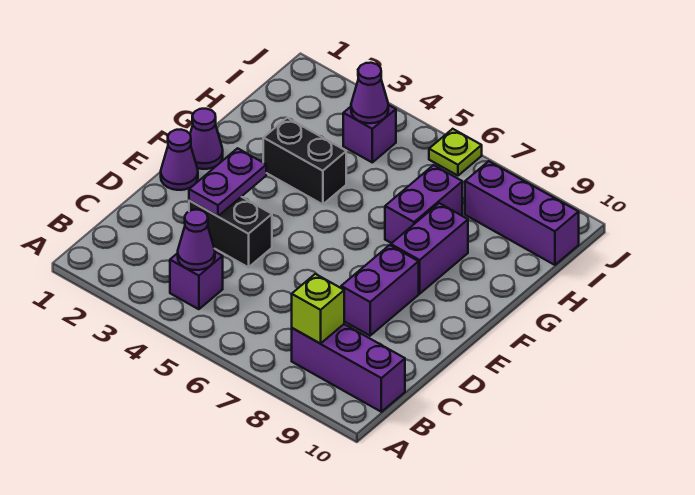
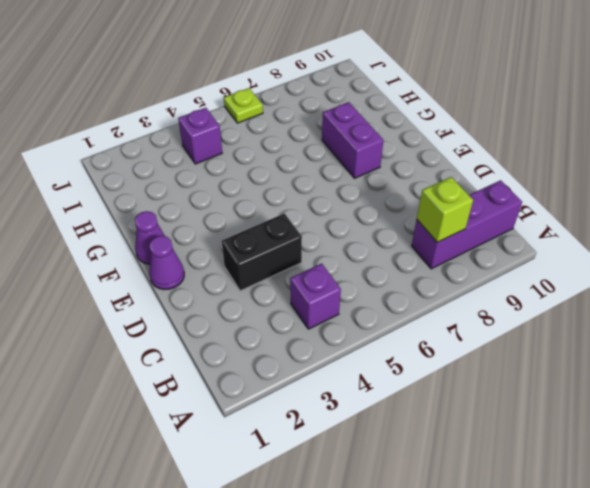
none -> purple brick D8:E8 level 1
none -> black brick G3:G4 level 1
none -> purple brick G7:H7 level 1

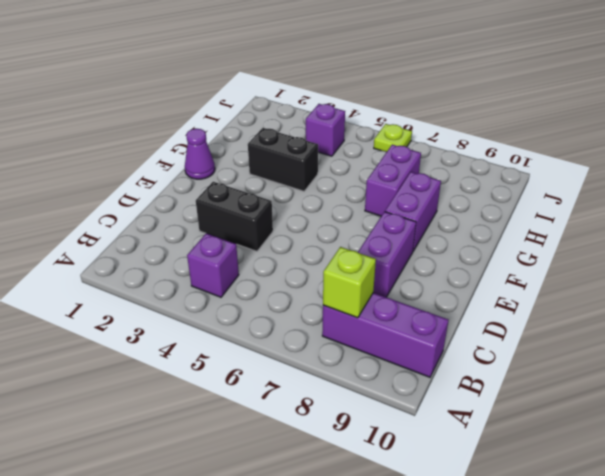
none -> purple cone E1 level 1
none -> purple brick I8:I10 level 1
none -> purple cone B4 level 2

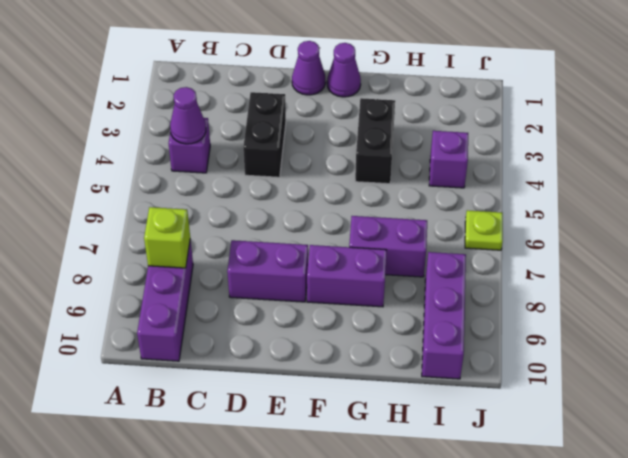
none -> purple plate D3:E3 level 2
none -> purple cone I4 level 2

